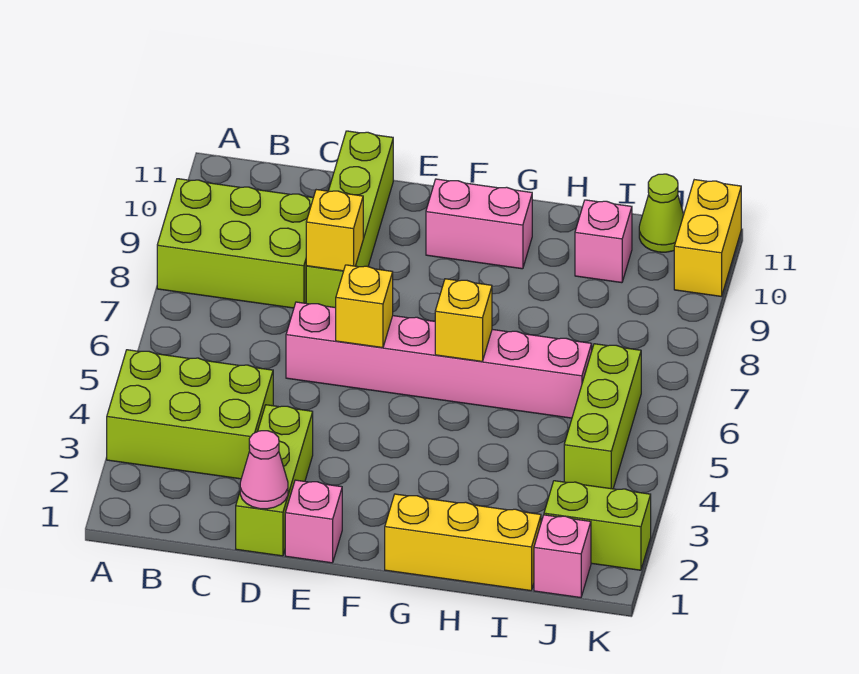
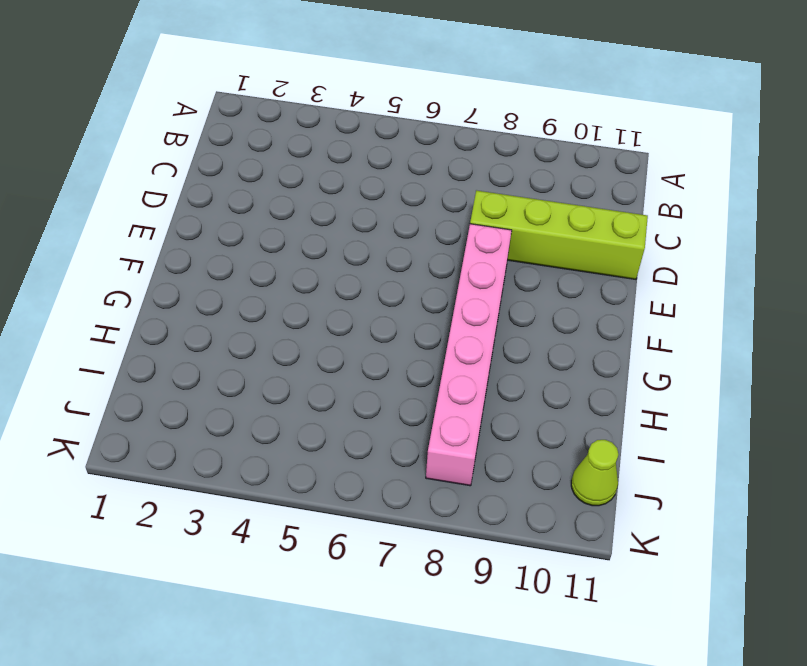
pink brick E8:J8 level 1 -> pink brick D6:I6 level 1
none -> lime brick A3:C4 level 1
none -> lime brick A8:C9 level 1
none -> lime brick D1:D3 level 1

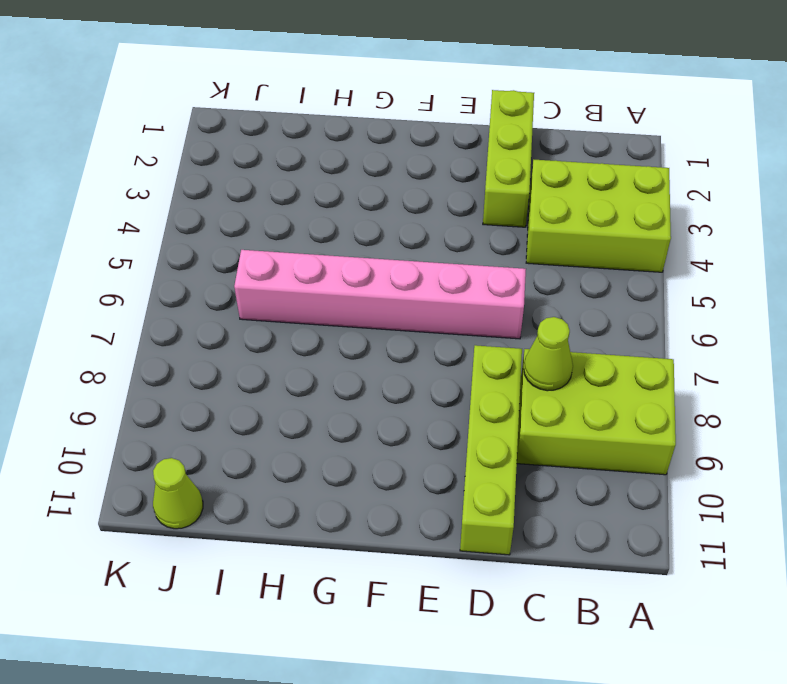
lime cone C8 level 2 -> none
none -> pink brick E1 level 1
none -> pink brick F10:G10 level 1
none -> yellow brick G1:I1 level 1

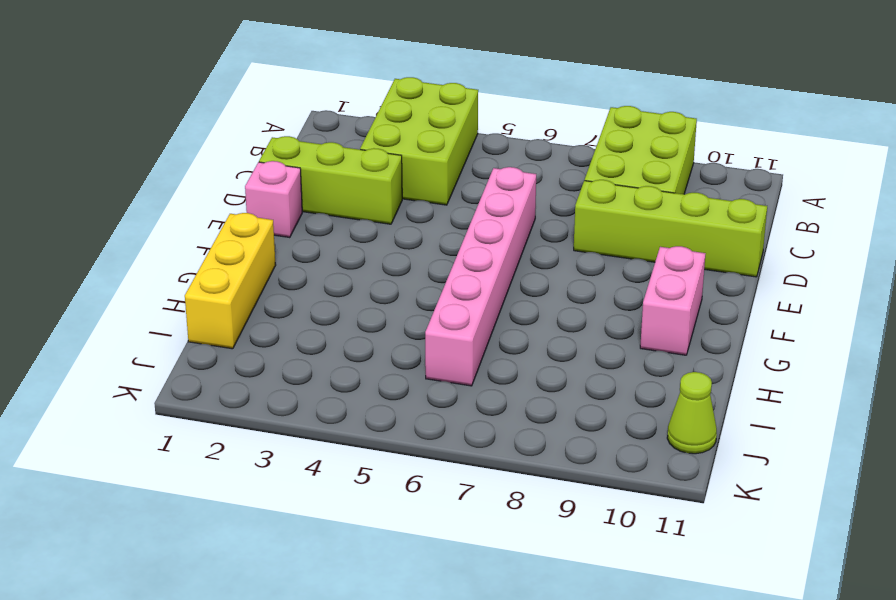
none -> pink brick I10 level 1
none -> pink brick J1 level 1
none -> lime brick J2:K2 level 1

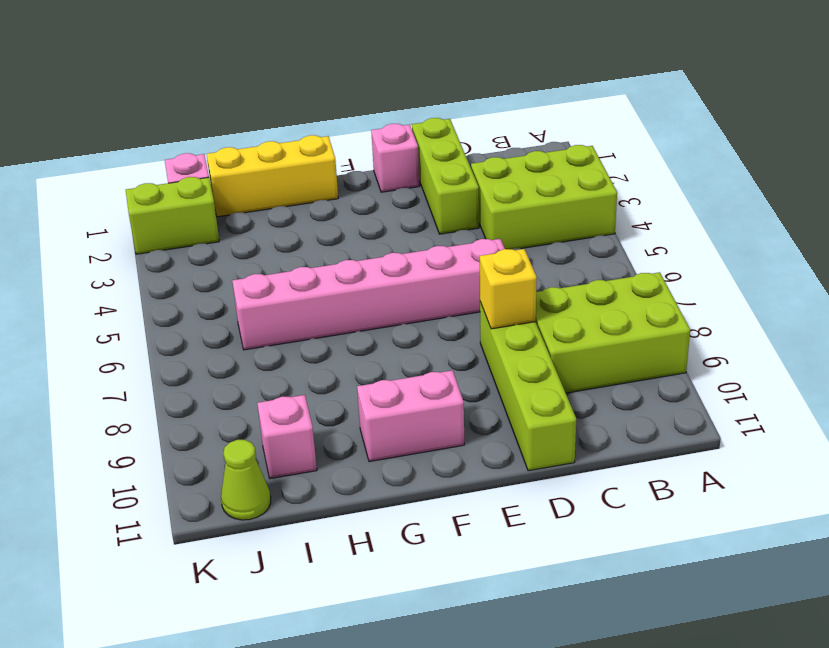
none -> lime brick J4:J6 level 1
none -> yellow brick K10:K11 level 1
none -> pink cone D1 level 2

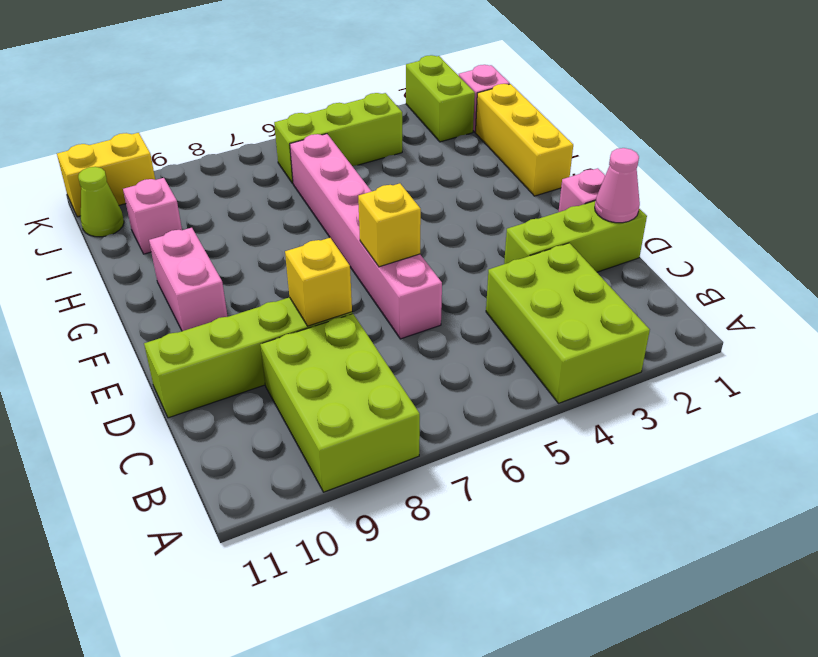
none -> yellow brick G6 level 2

